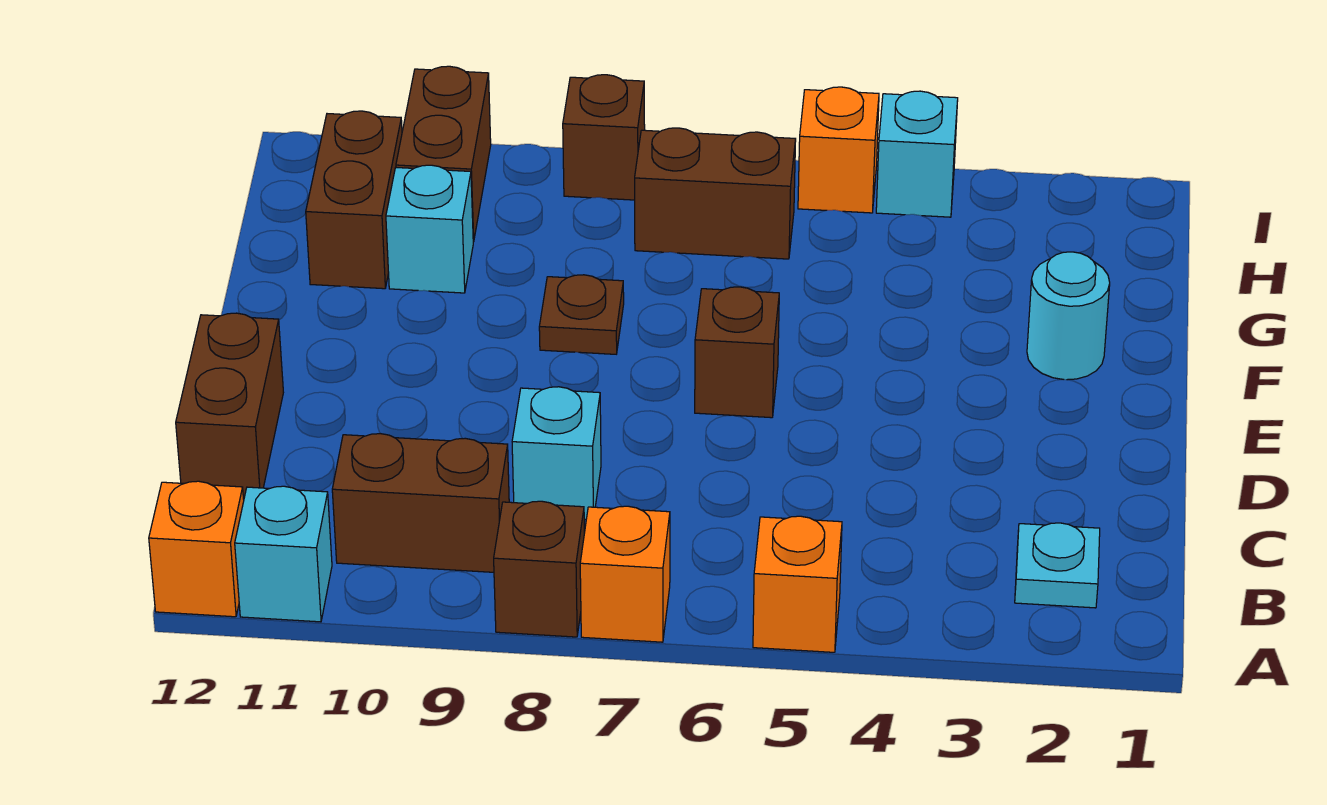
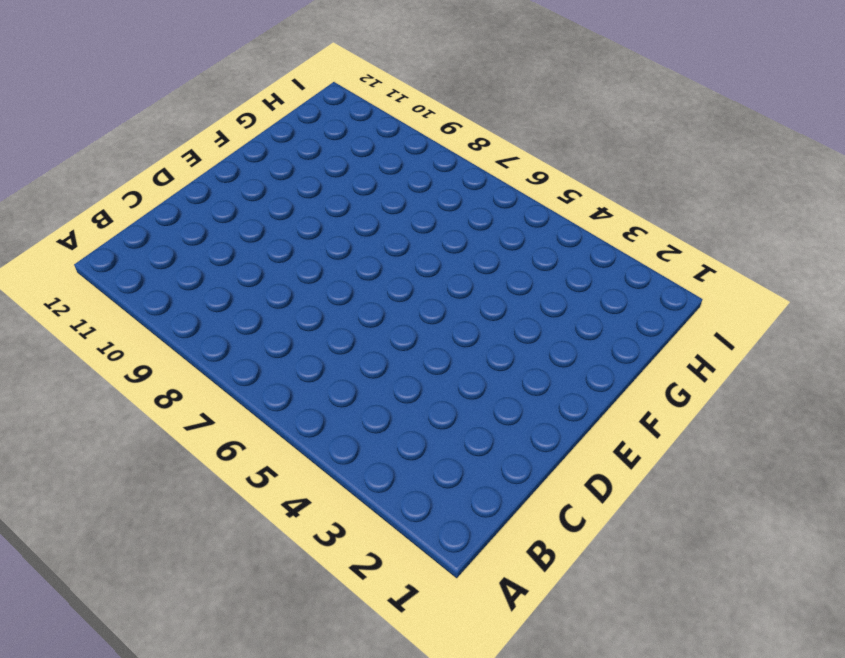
none -> orange brick A5 level 1
none -> orange brick A7 level 1
none -> brown brick A8 level 1

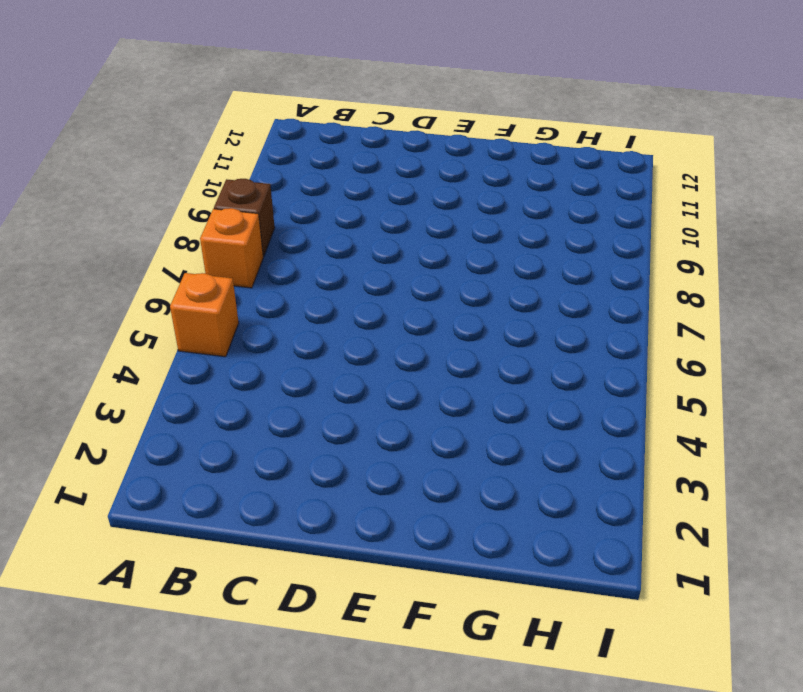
none -> cyan brick A11 level 1
none -> orange brick A12 level 1
none -> cyan plate B2 level 1

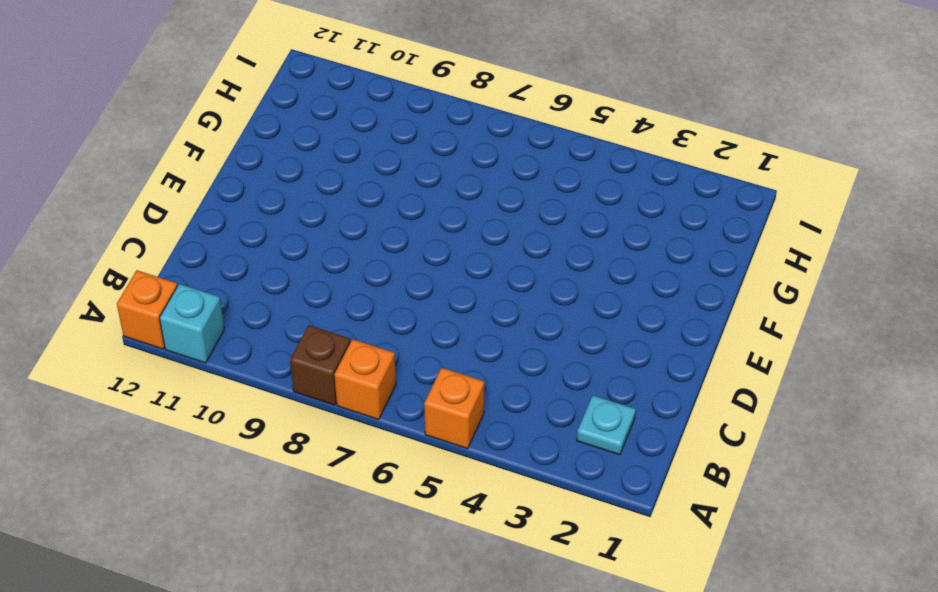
none -> brown brick B9:B10 level 1
none -> cyan brick C8 level 1
none -> brown brick C12:D12 level 1

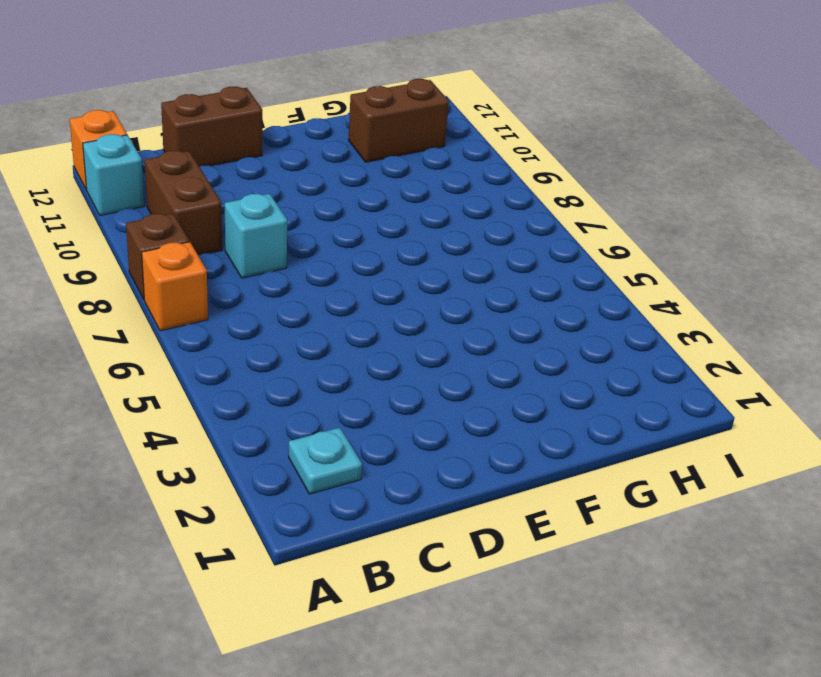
none -> orange brick A5 level 1
none -> brown brick E6 level 1
none -> cyan round brick F2 level 1

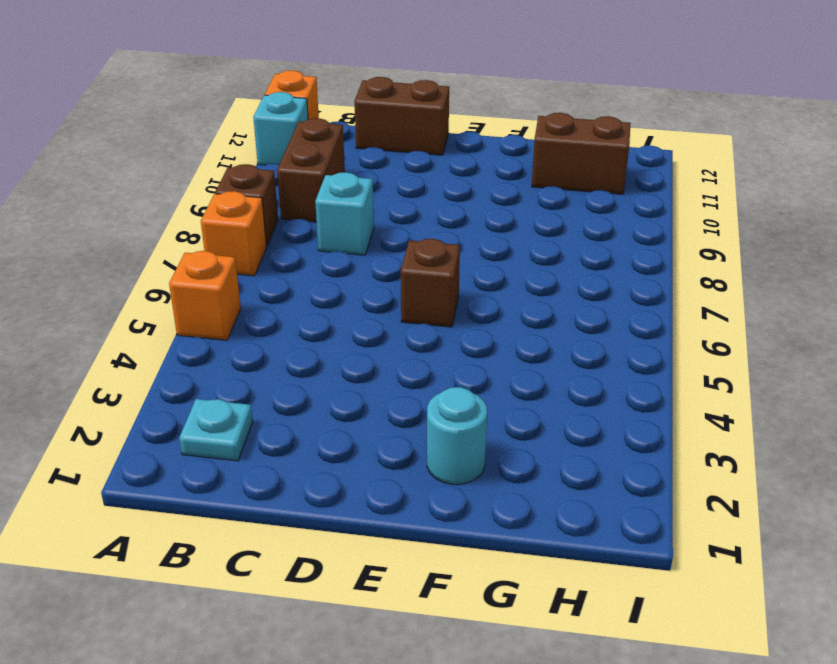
none -> brown plate F8 level 1
none -> cyan brick G10 level 1
none -> brown brick H6:H7 level 1

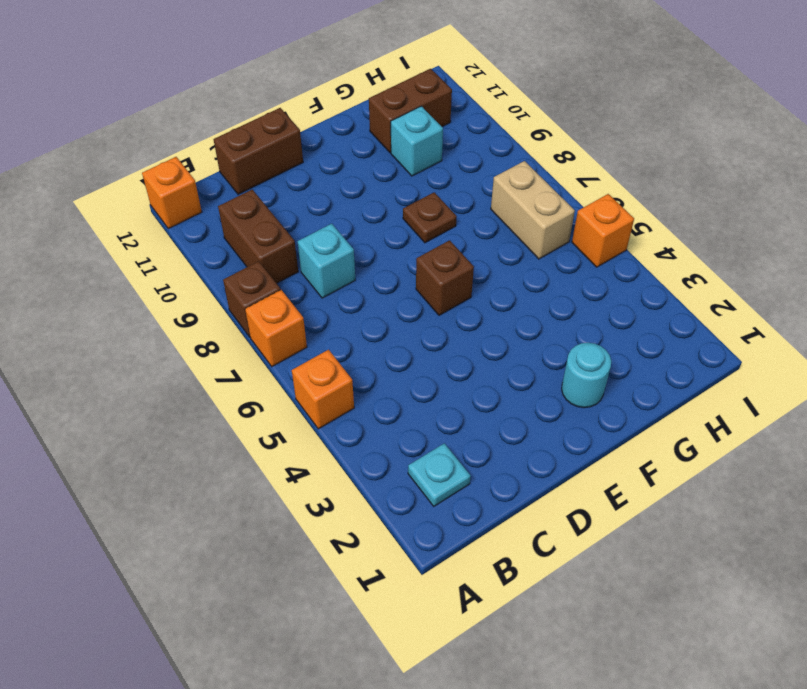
tan brick H6:H7 level 1 -> brown brick H6:H7 level 1
none -> cyan brick A11 level 1
none -> brown brick H10:I10 level 1
none -> cyan brick I4 level 1

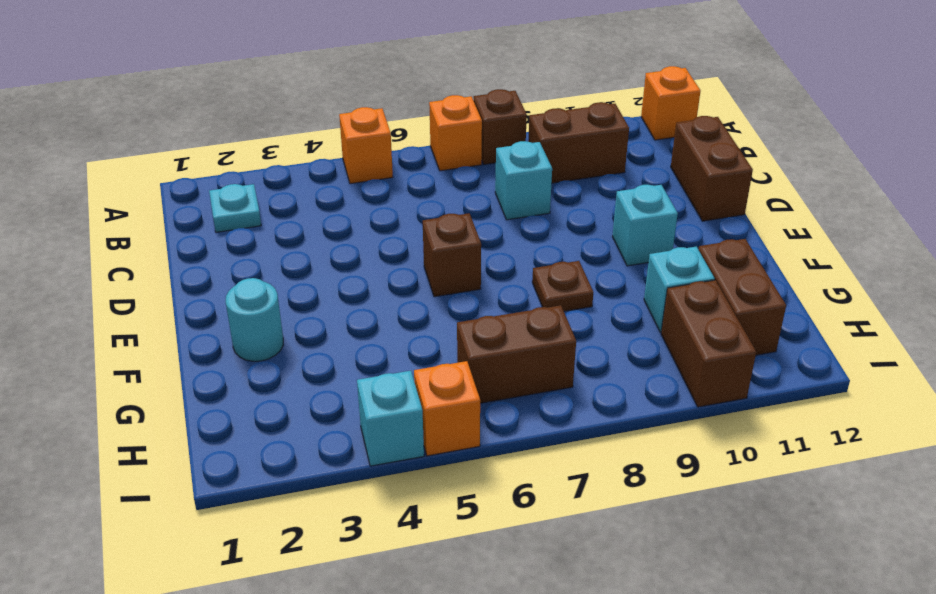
cyan brick E10 level 1 -> cyan brick A11 level 1
none -> brown brick I8 level 1

